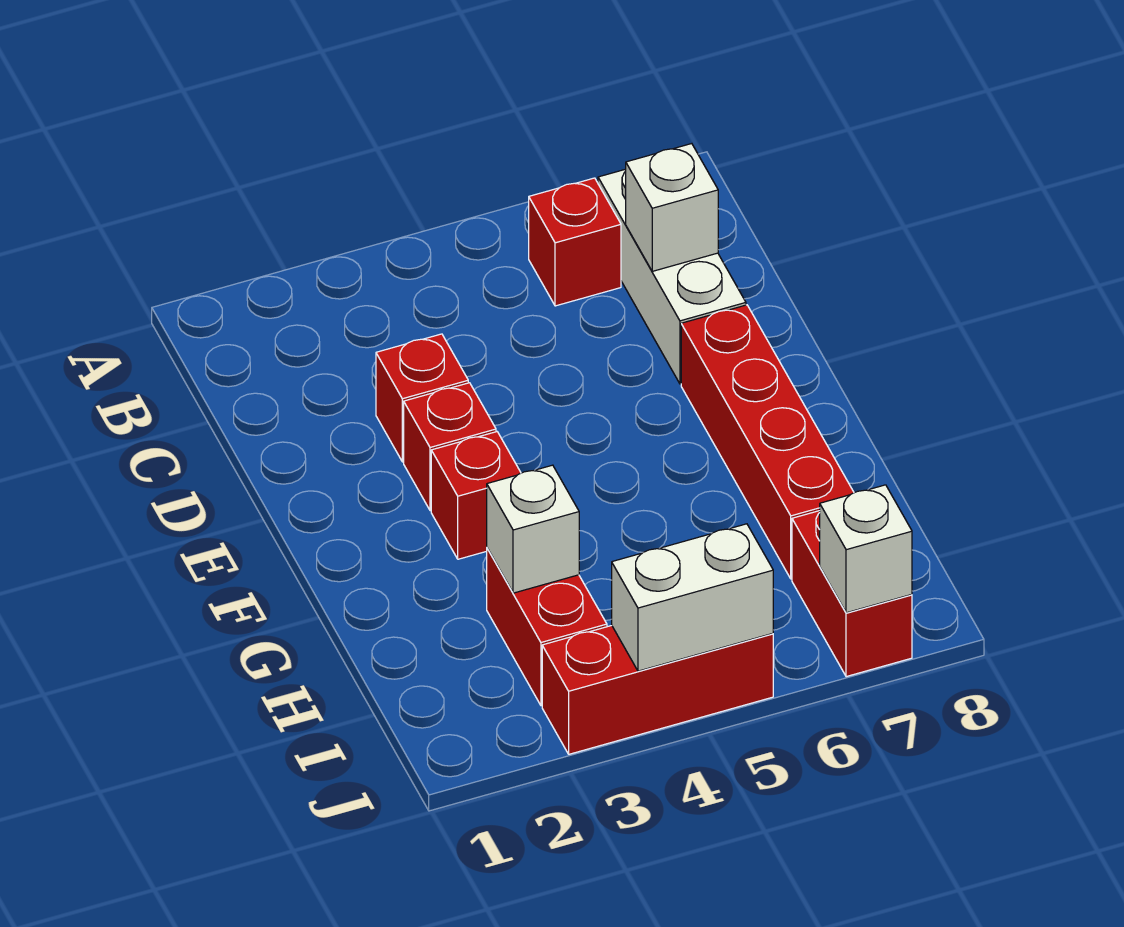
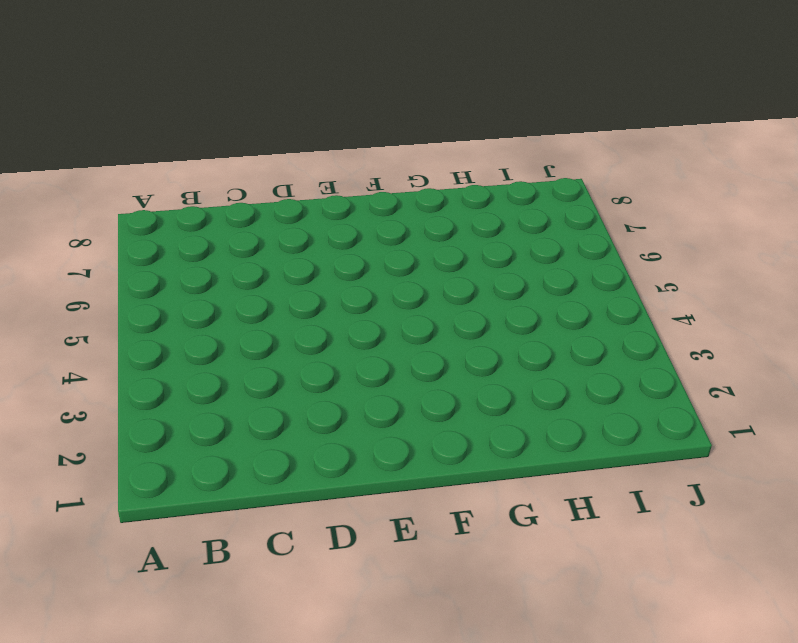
none -> red brick B6 level 1
none -> white brick B7:D7 level 1
none -> red brick D3 level 1

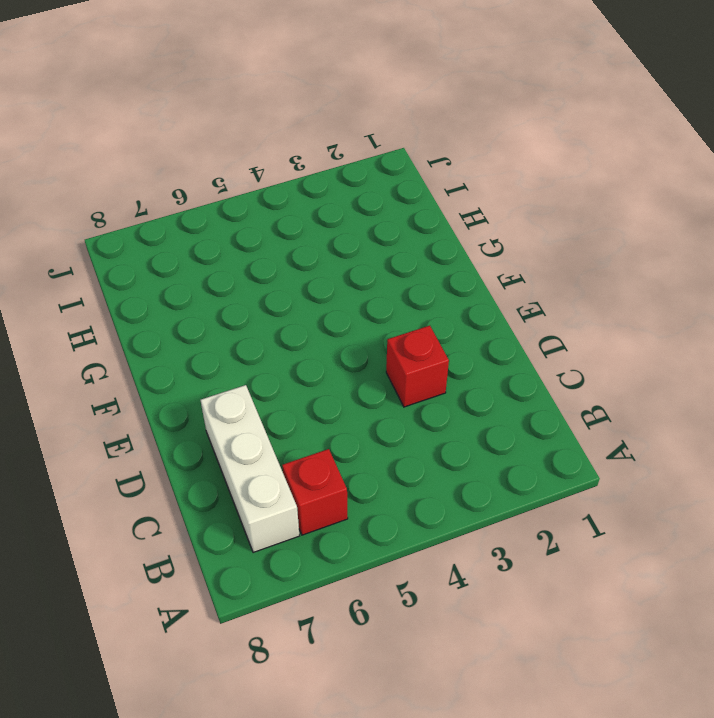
none -> red brick E3 level 1
none -> red brick E7:H7 level 1
none -> red brick F3 level 1

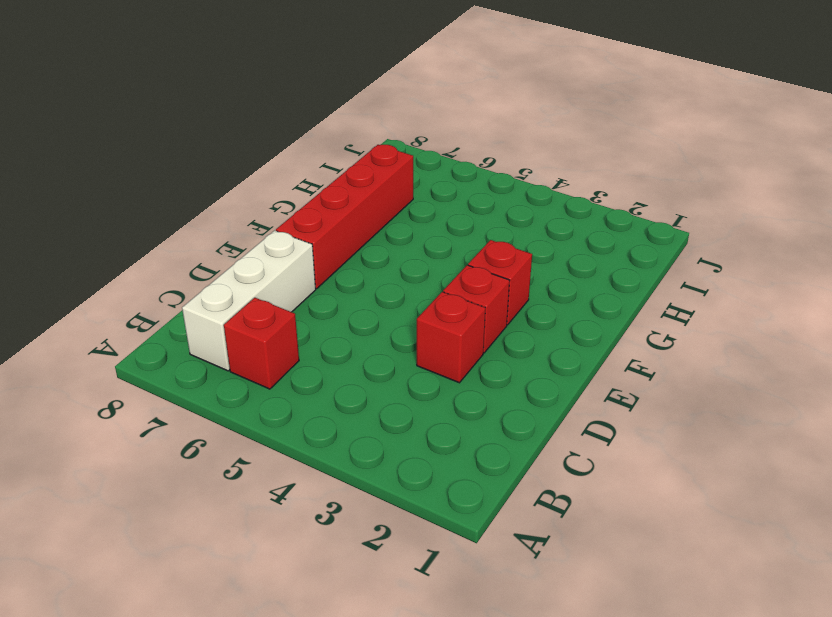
none -> red brick H3:I3 level 1
none -> red brick I7:J7 level 1
none -> red brick J3:J5 level 1

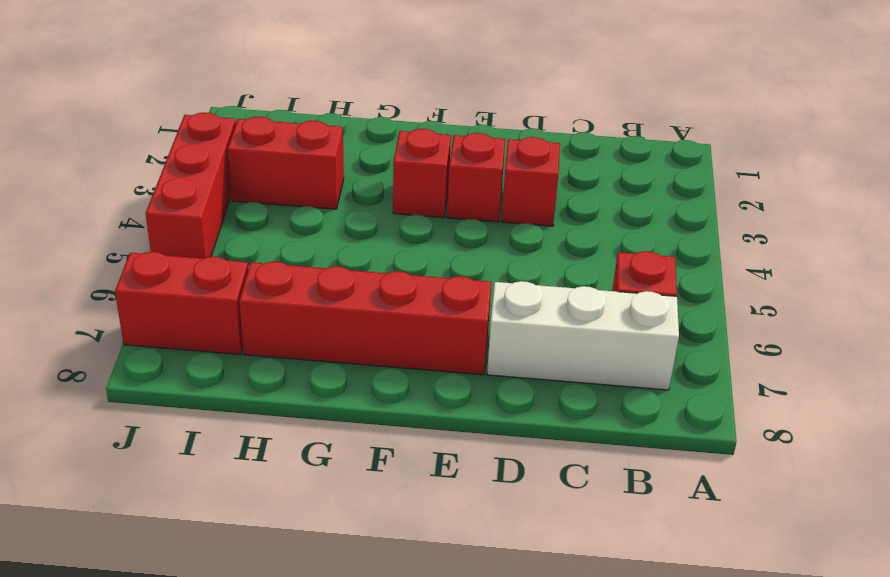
none -> white brick C7 level 2
none -> white brick H3 level 2
none -> white brick J4:J5 level 2

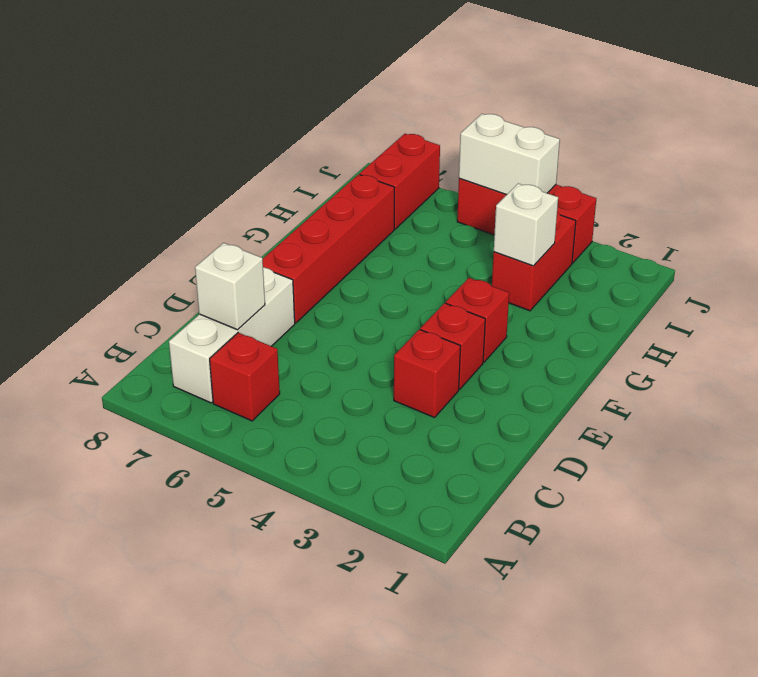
none -> white brick J7 level 2

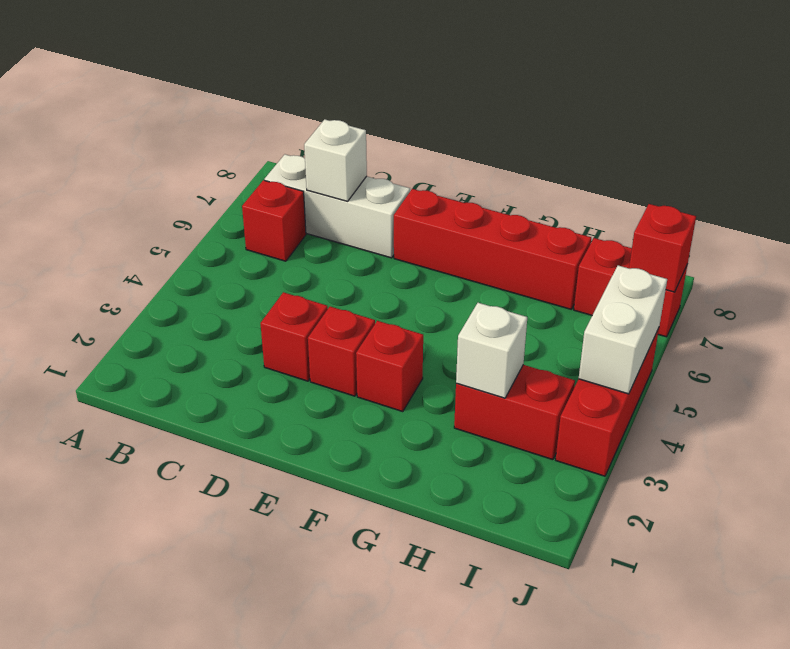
red brick J7 level 2 -> white brick J7 level 2

